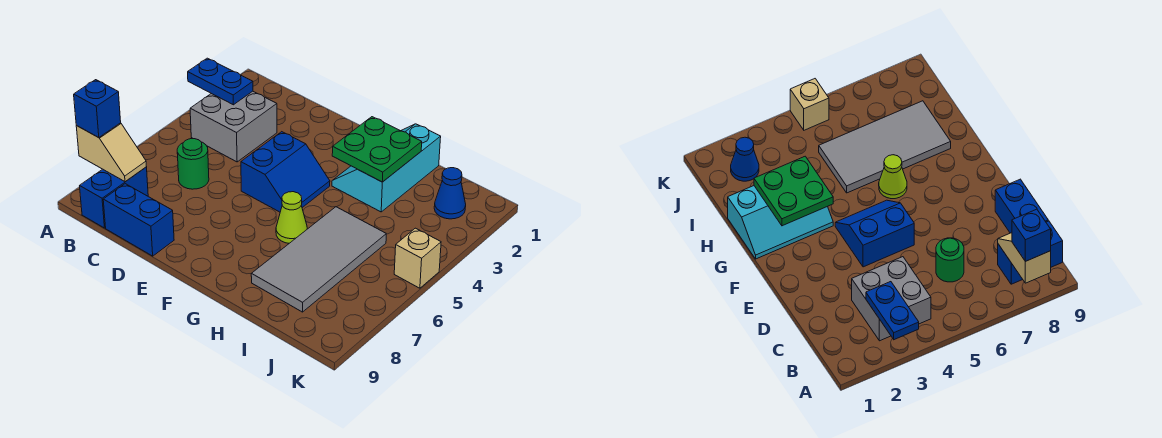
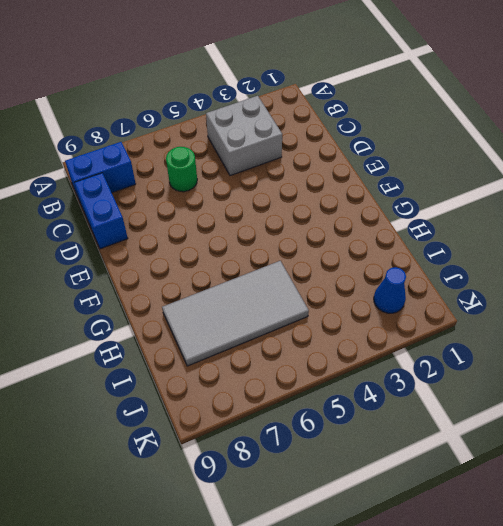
none -> blue slope E4:F5 level 1 top E
none -> cyan slope G1:H3 level 1 top H
none -> lime cone G6 level 1

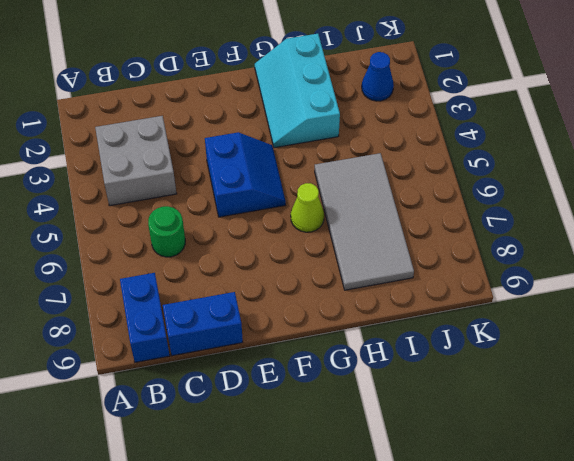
none -> tan brick K5 level 1
none -> blue plate A3:B3 level 2
none -> tan slope A8:B8 level 2 top A

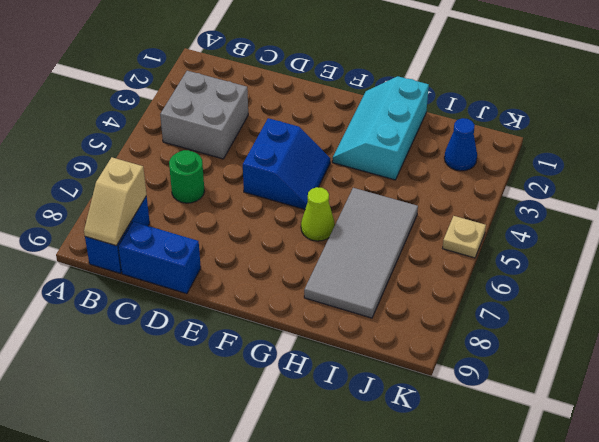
tan slope B8:B9 level 2 top 8 -> tan slope A8:B8 level 2 top A
tan plate K5 level 1 -> tan brick K5 level 1
none -> blue plate A3:B3 level 2
none -> green plate G2:H3 level 2
none -> blue brick A8 level 3

